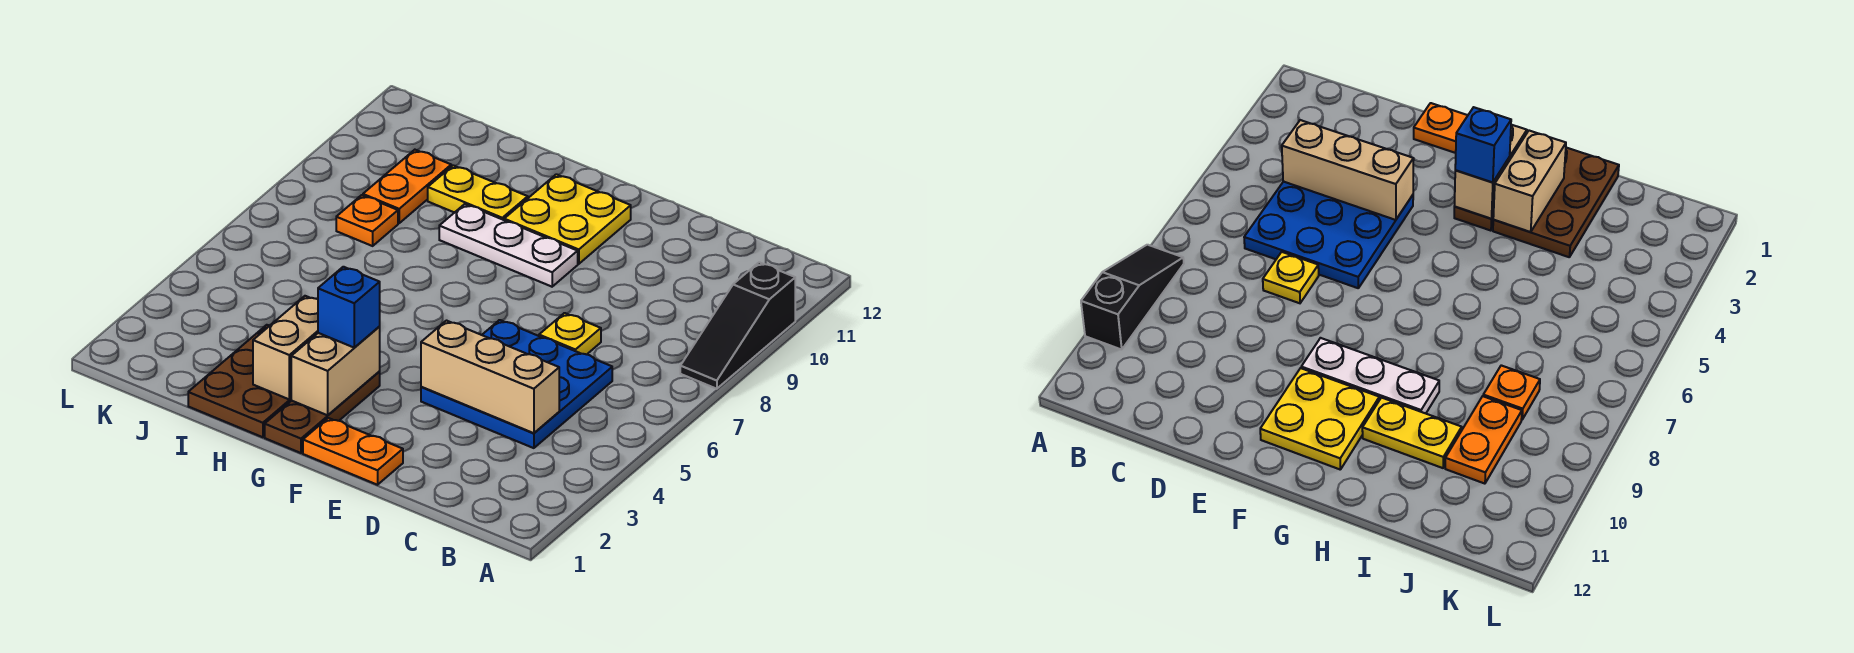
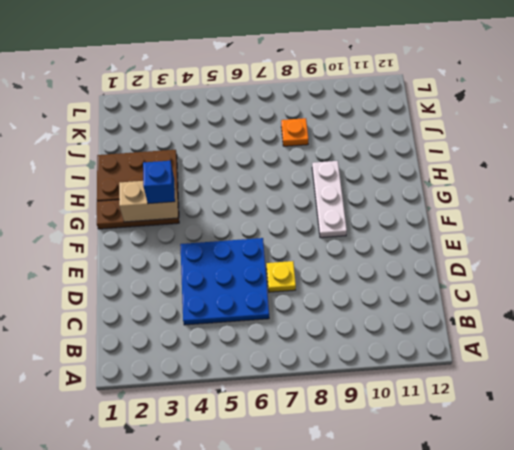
none -> black slope A8:A10 level 1 top 10
none -> orange plate E1:F1 level 1
none -> yellow plate F10:G11 level 1

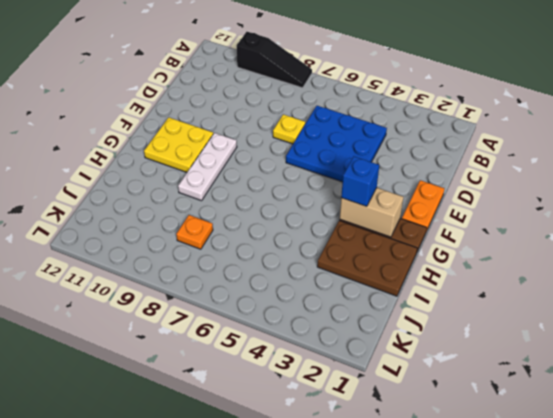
none -> yellow plate H10:I10 level 1
none -> orange plate J9:J10 level 1
none -> tan brick C4:E4 level 2

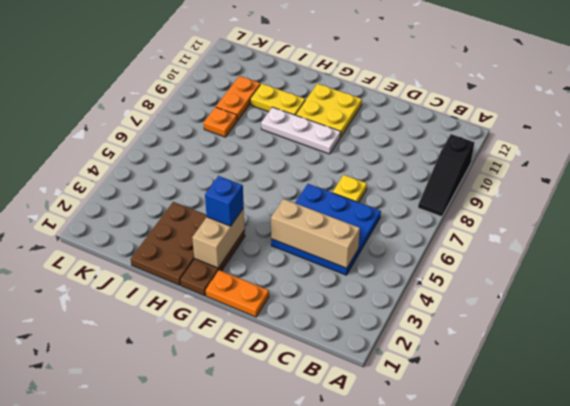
none -> tan brick H2:H3 level 2

